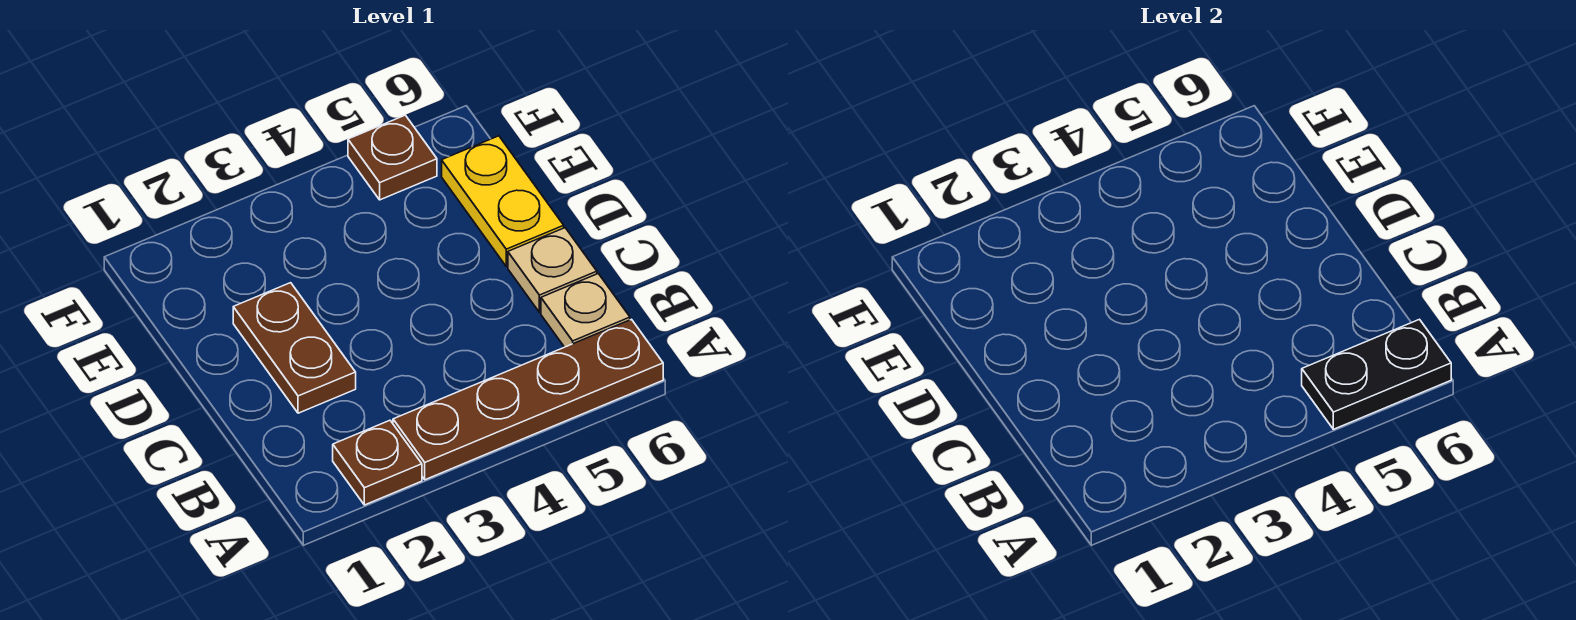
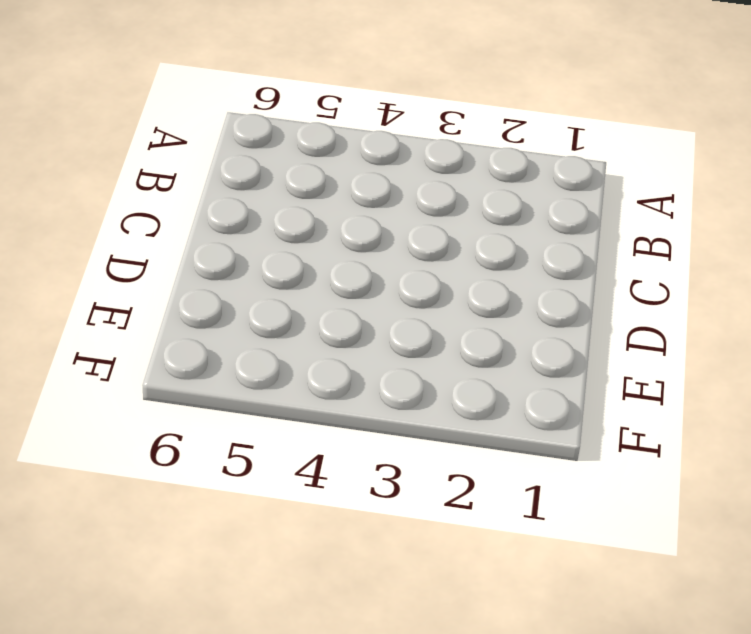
none -> brown plate A2 level 1
none -> brown plate A3:A6 level 1

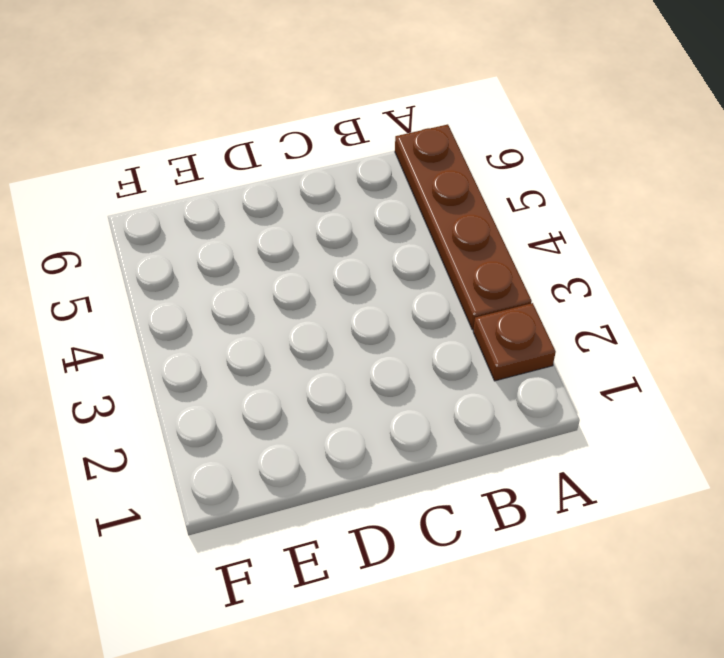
none -> tan plate B6 level 1
none -> brown plate C2:D2 level 1

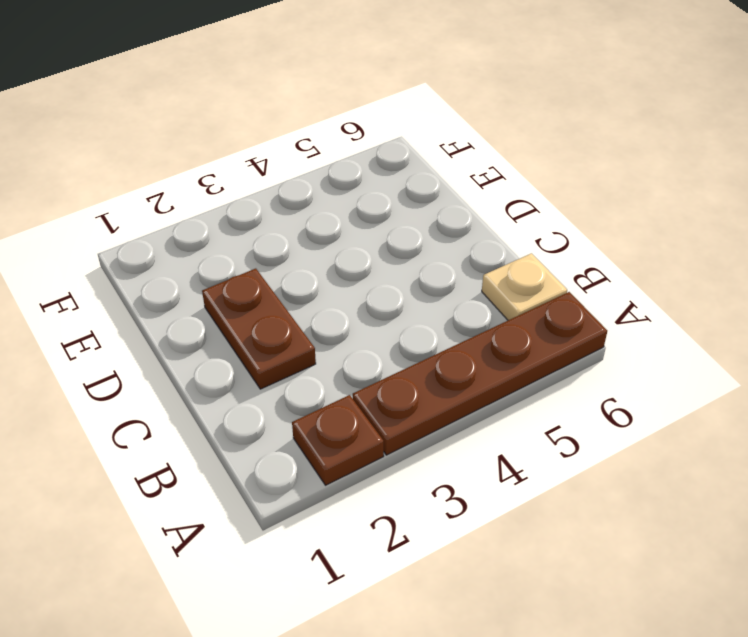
none -> tan plate C6 level 1
none -> yellow plate D6:E6 level 1

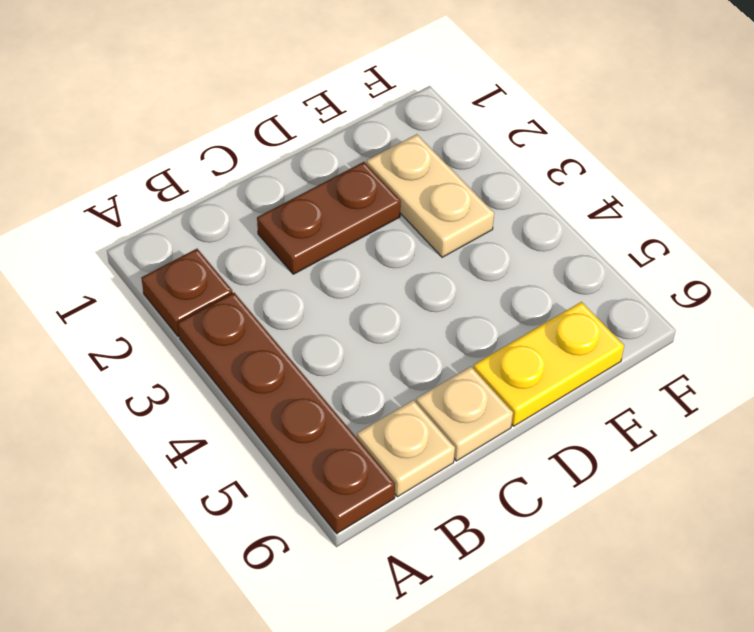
tan plate E2:E3 level 1 -> none
none -> brown plate F5 level 1
none -> black plate A5:A6 level 2

